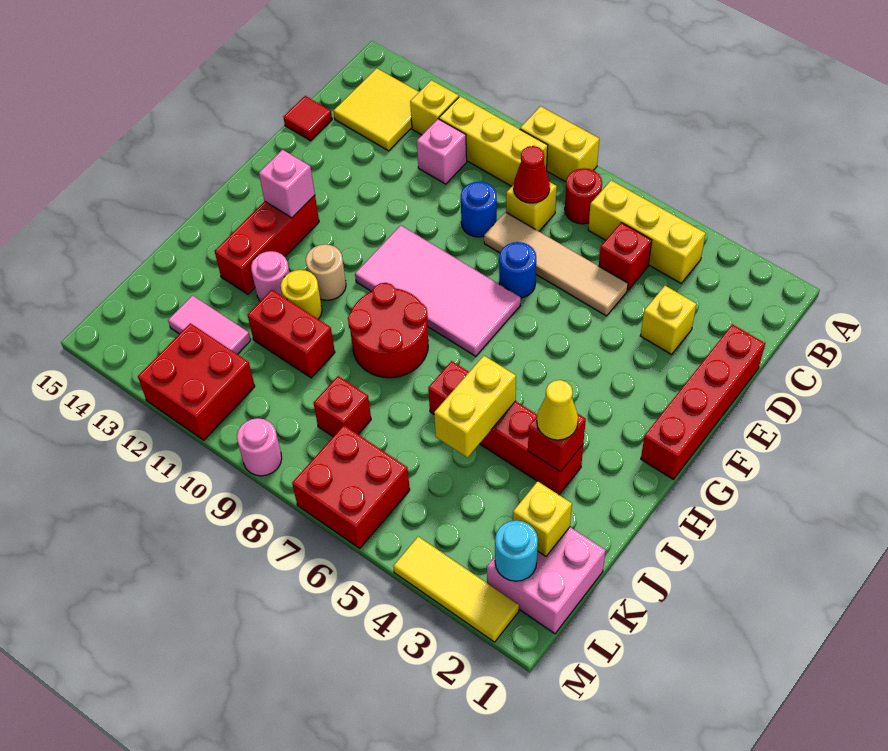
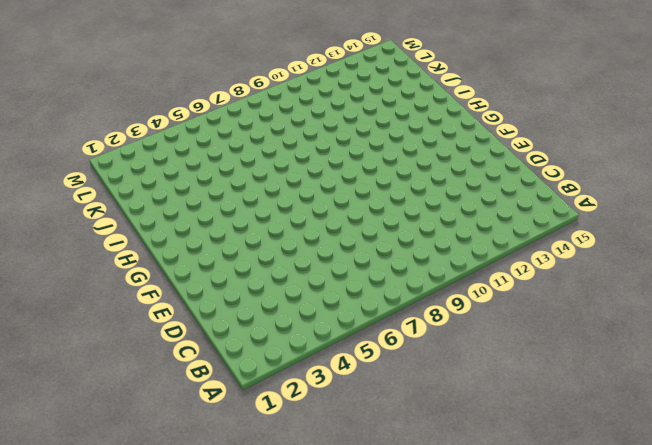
none -> yellow brick A8:A9 level 1
none -> yellow brick B4:B6 level 1
none -> red round brick B7 level 1
none -> yellow brick B9:B11 level 1

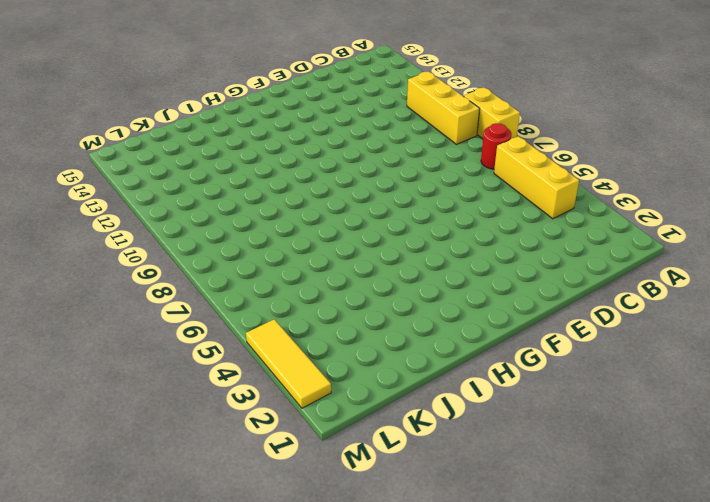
none -> yellow brick B12 level 1
none -> yellow tile B13:C14 level 1
none -> red brick C5 level 1
none -> yellow brick C8 level 1

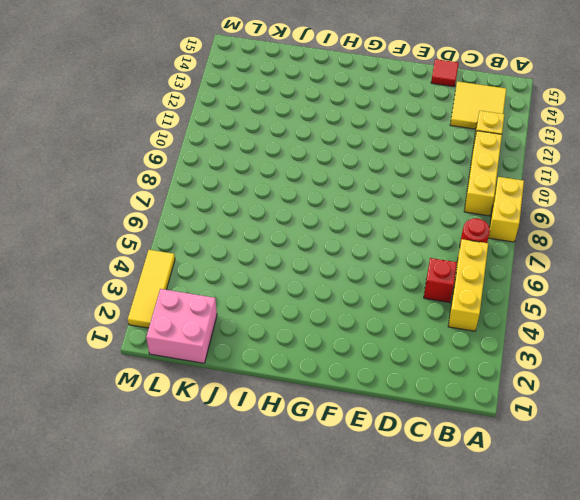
none -> yellow brick C8 level 1
none -> pink brick C11 level 1
none -> red brick D1:G1 level 1
none -> yellow brick D3 level 1

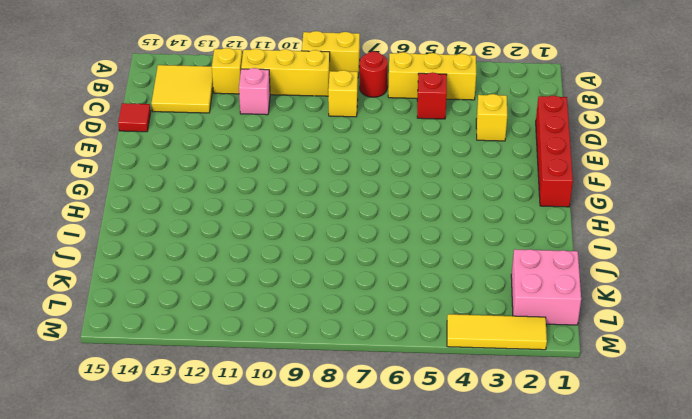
none -> tan tile D5:D8 level 1
none -> blue round brick D9 level 1
none -> blue round brick E7 level 1
none -> pink tile F7:G10 level 1

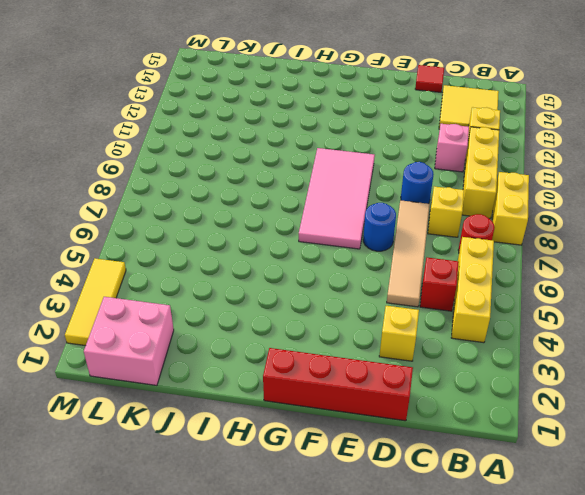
none -> red brick G13:I13 level 1
none -> red round brick H8:I9 level 1
none -> tan round brick H11 level 1
none -> red brick I3:I6 level 1

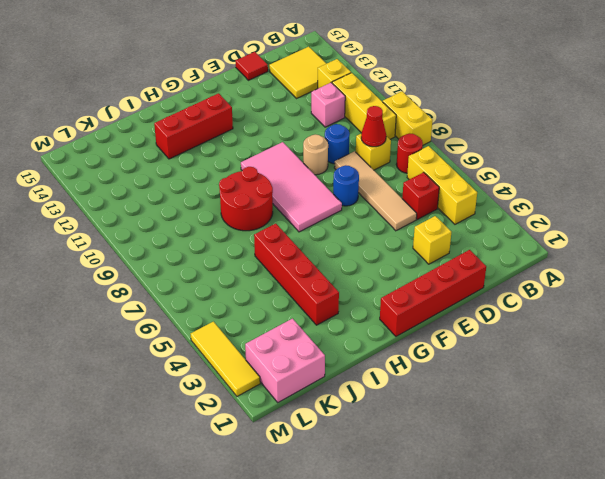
tan round brick E9 level 1 -> tan round brick H11 level 1
none -> yellow round brick I11 level 1
none -> pink round brick I12 level 1
none -> red brick J10:J11 level 1
none -> red brick K8 level 1

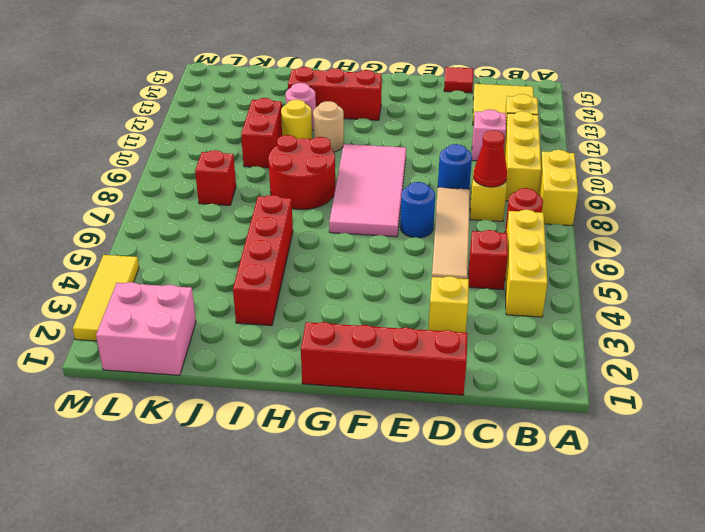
none -> pink tile K12:K13 level 1
none -> red brick L6:M7 level 1
none -> red brick L11:M12 level 1
none -> pink round brick M9 level 1

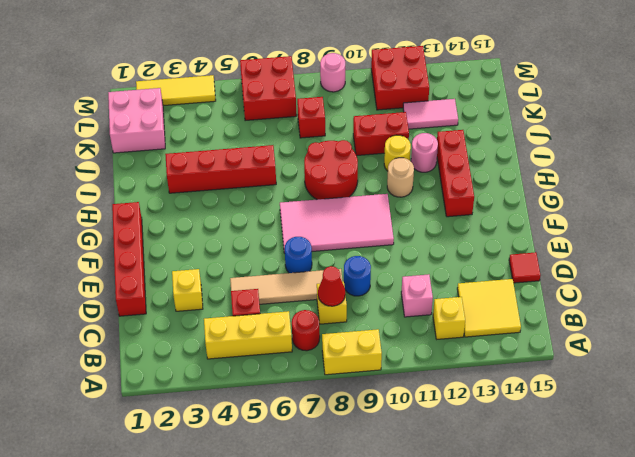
none -> yellow brick B9:B11 level 1
none -> pink brick G13 level 2
none -> red brick I3 level 2
none -> yellow brick I5:J5 level 2

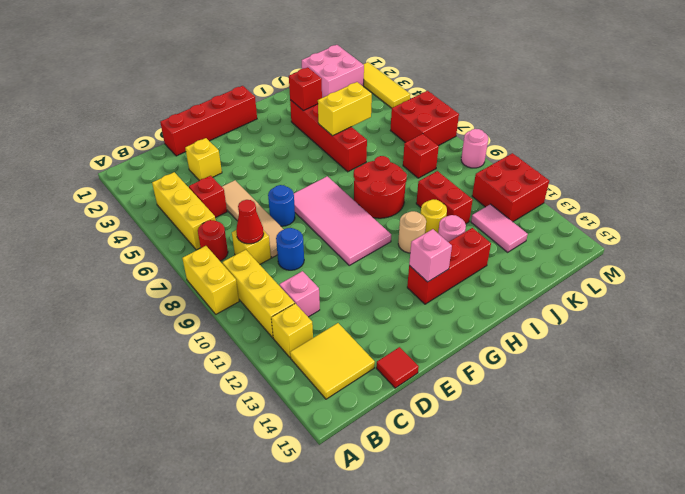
none -> yellow brick K2 level 2
none -> cyan round brick L2 level 2
none -> yellow cone I3 level 3

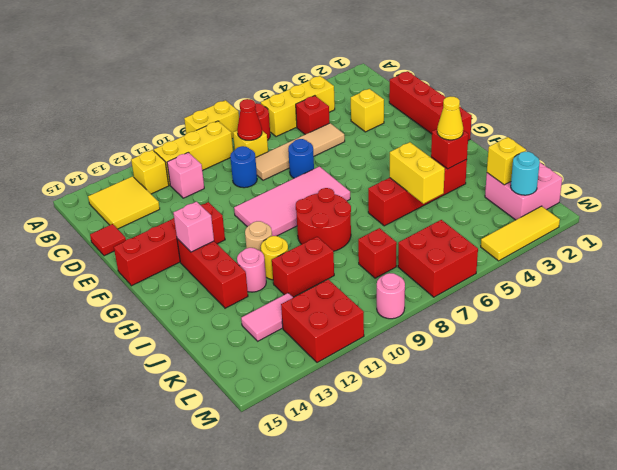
red brick F12:F15 level 1 -> none

